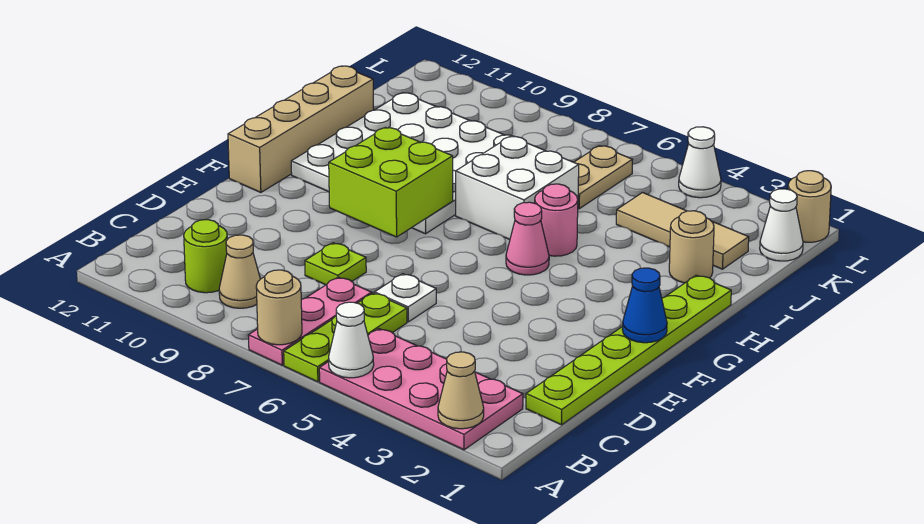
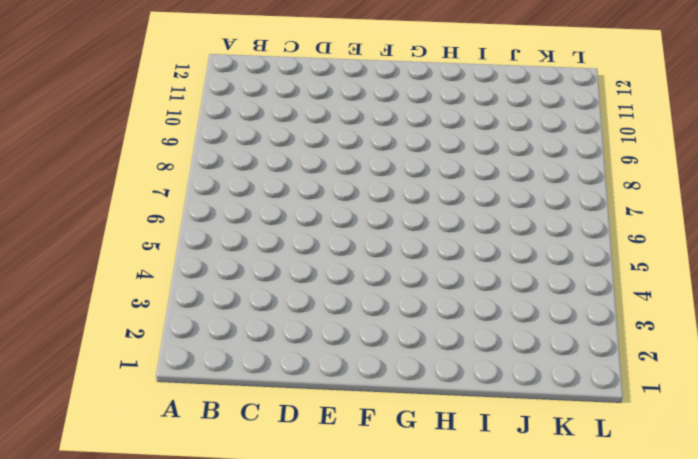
none -> pink plate A2:B5 level 1
none -> lime plate A6:C6 level 1
none -> pink plate A7:C7 level 1

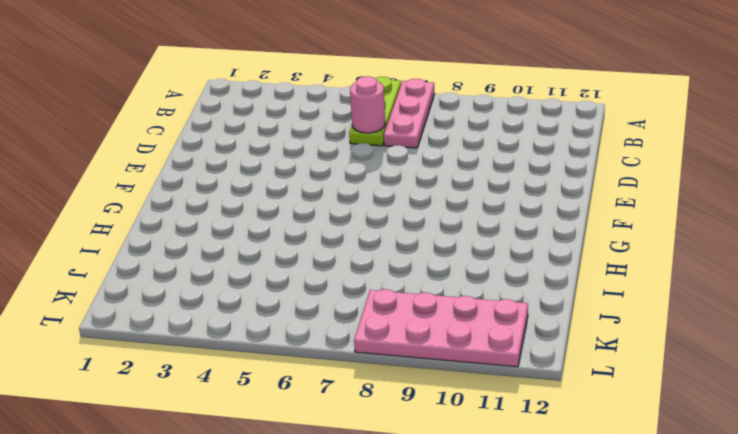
pink round brick C6 level 2 -> pink round brick H5 level 1
pink plate K8:L11 level 1 -> pink plate A2:B5 level 1
none -> tan cone B9 level 1
none -> lime round brick B10 level 1
none -> lime plate C1:H1 level 1

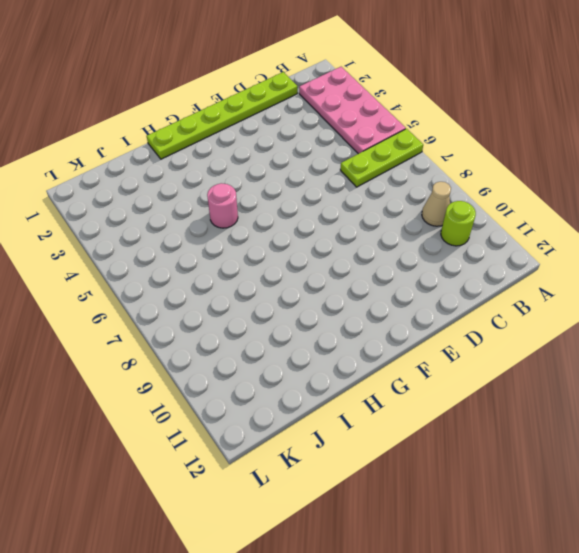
none -> pink plate A7:C7 level 1
none -> white plate D6 level 1
none -> lime plate D8 level 1

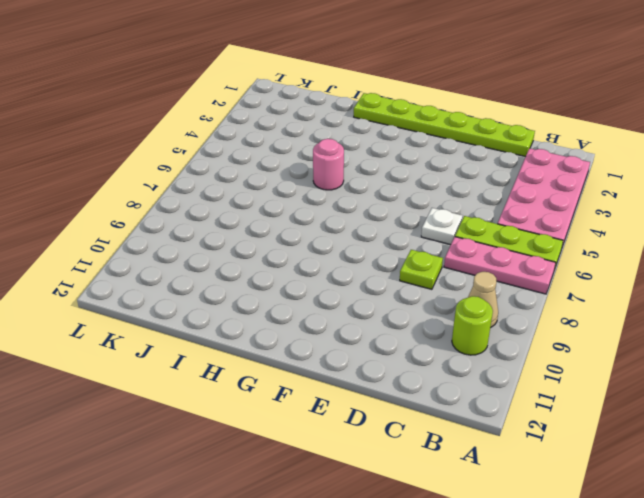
none -> tan brick F12:I12 level 1
none -> pink cone G5 level 1
none -> white plate G8:J11 level 1

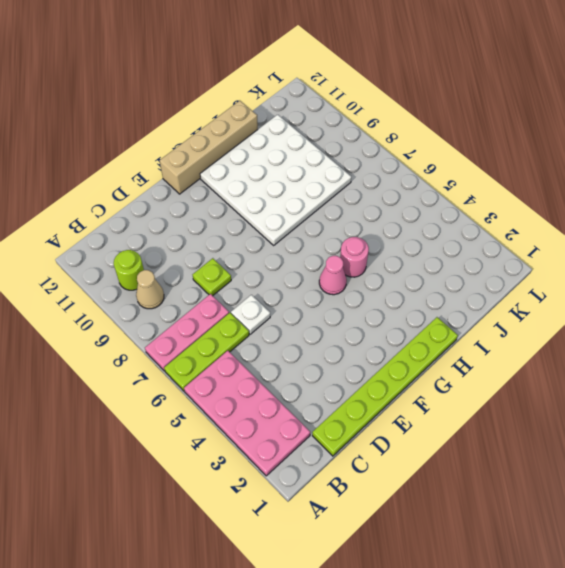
none -> white brick H6:I7 level 1
none -> tan round brick I2 level 1
none -> tan tile J2:J4 level 1

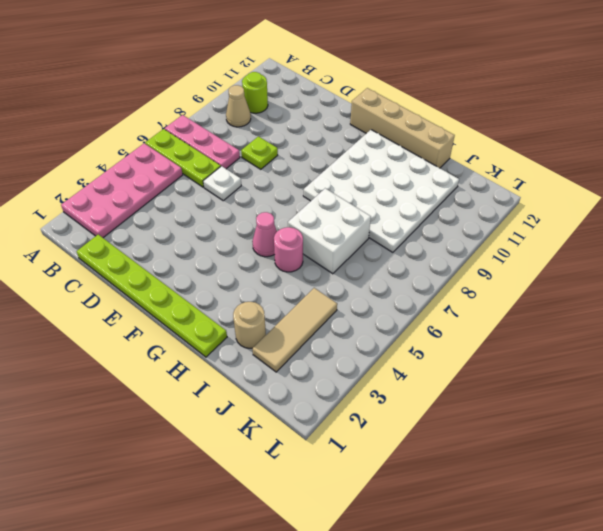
none -> tan plate J6:K6 level 1
none -> white cone K1 level 1
none -> tan round brick L1 level 1

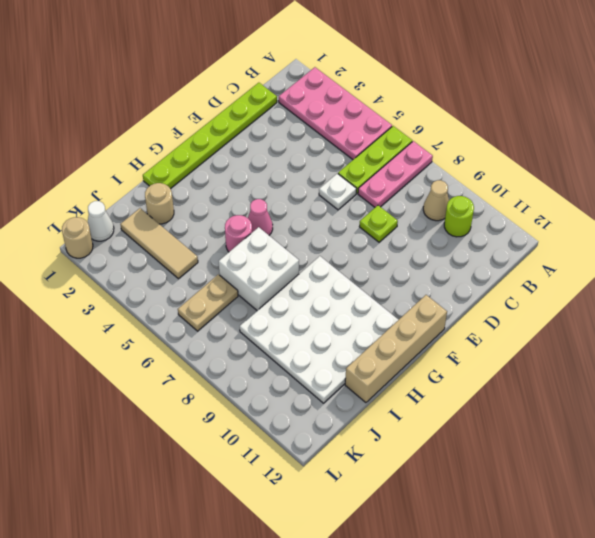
none -> white cone L4 level 1
none -> tan cone A2 level 2
none -> white cone A5 level 2

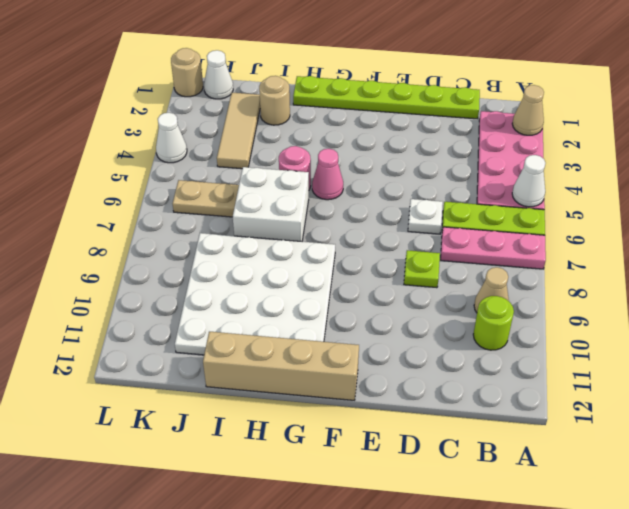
none -> tan round brick A7 level 2
none -> blue cone F1 level 2
none -> lime brick F8:G9 level 2

